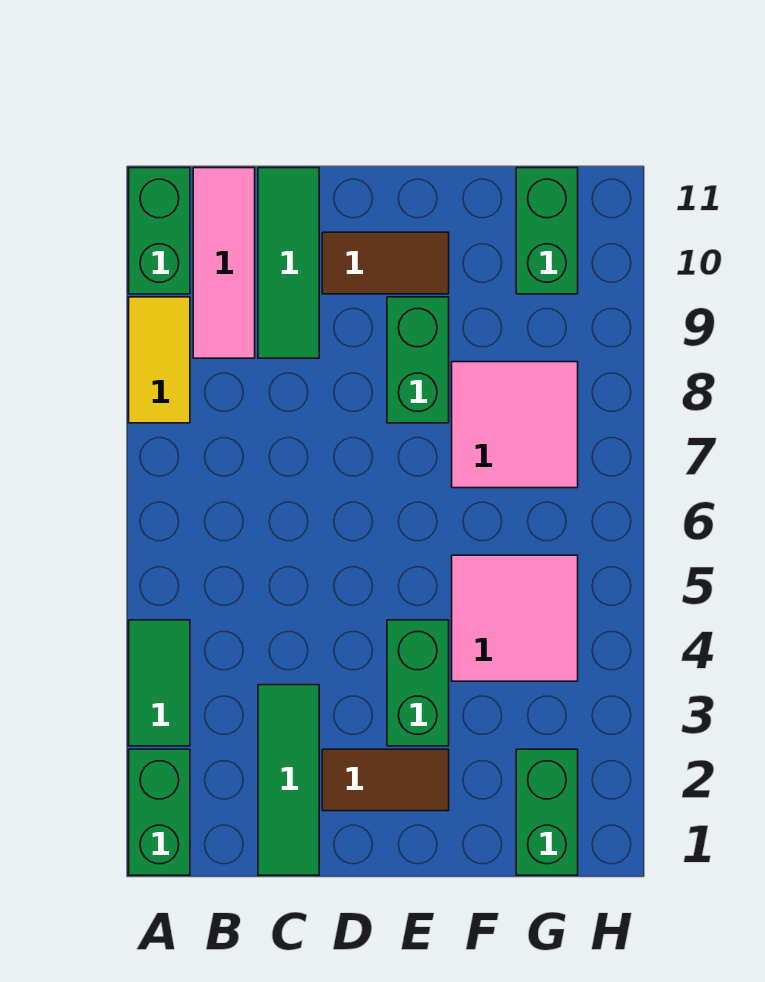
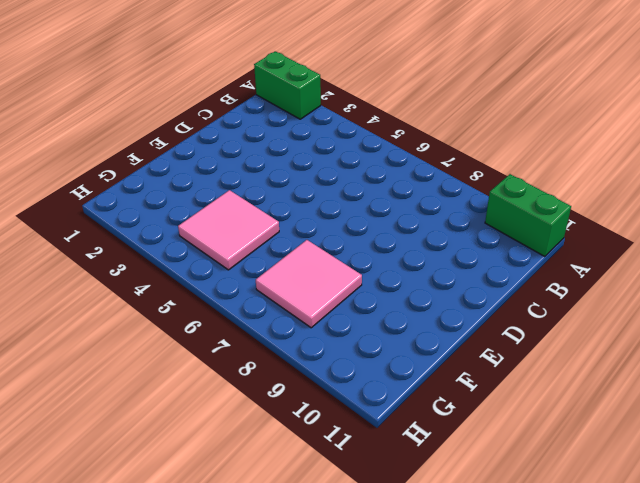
none -> green tile A3:A4 level 1
none -> yellow tile A8:A9 level 1
none -> pink tile B9:B11 level 1

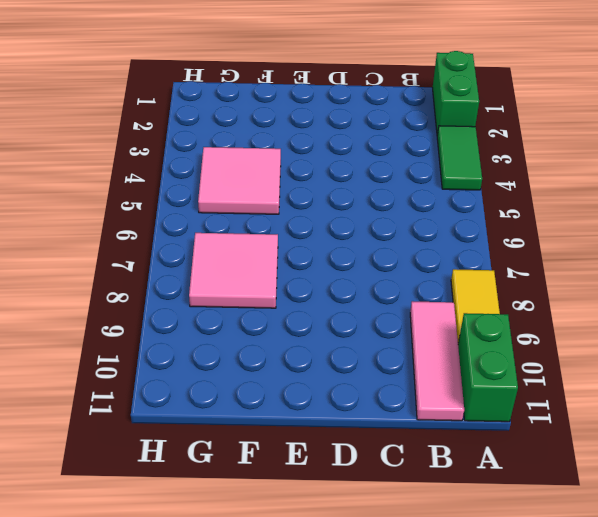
none -> green tile C1:C3 level 1
none -> green tile C9:C11 level 1
none -> brown tile D2:E2 level 1

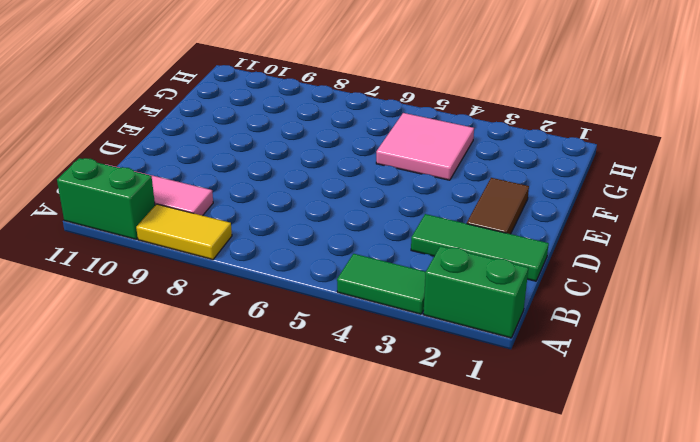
none -> green tile C9:C11 level 1
none -> brown tile D10:E10 level 1
none -> green brick E3:E4 level 1

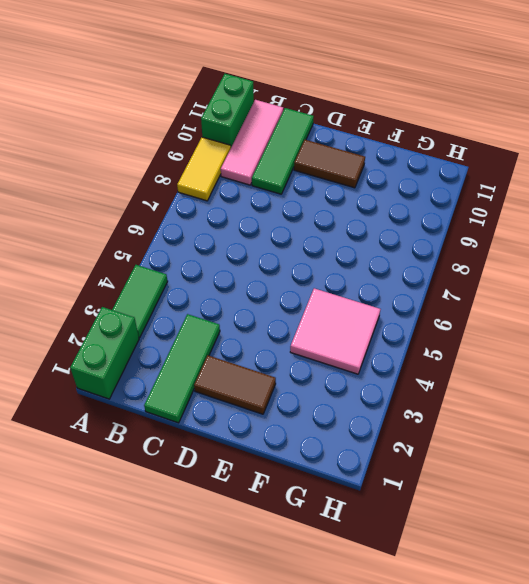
none -> green brick E3:E4 level 1
none -> green brick E8:E9 level 1
none -> pink tile F7:G8 level 1

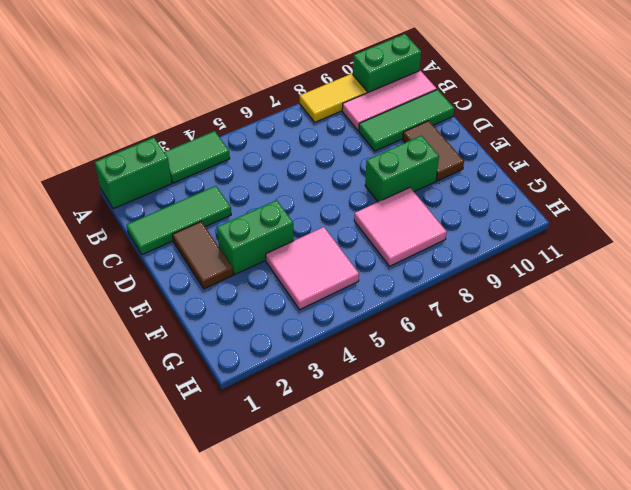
none -> green brick G1:G2 level 1
none -> green brick G10:G11 level 1

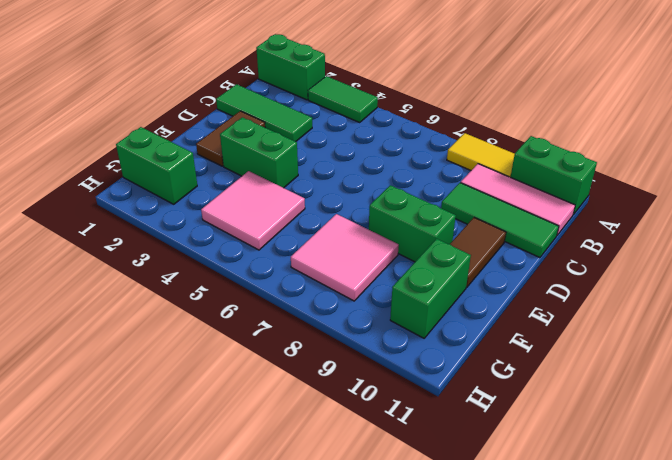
green brick F10:G10 level 1 -> green brick G10:G11 level 1

